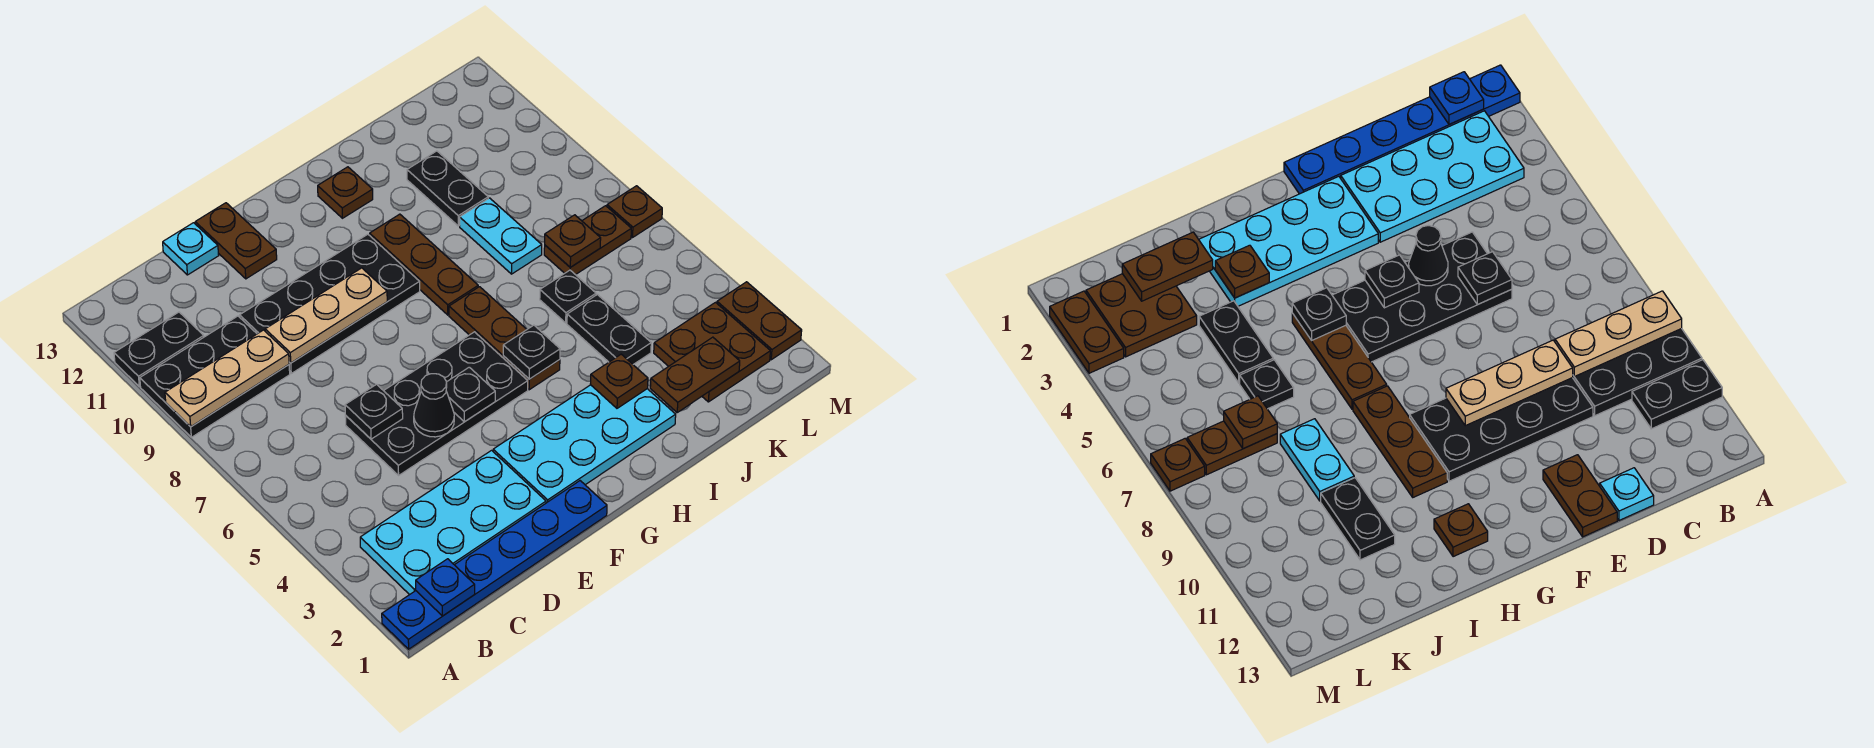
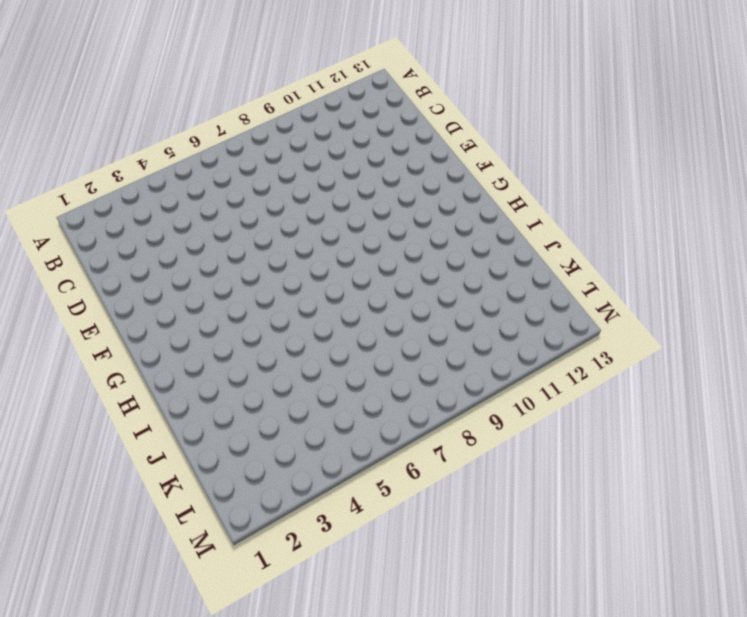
none -> blue plate A1:F1 level 1
none -> black plate A9:C10 level 1
none -> black plate A11:B11 level 1
none -> cyan plate B2:E3 level 1

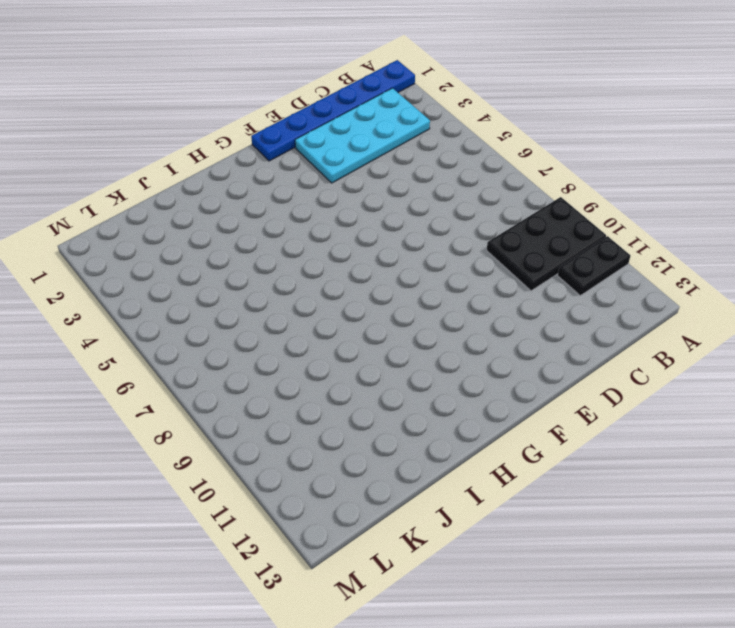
none -> black plate D5:G6 level 1
none -> black plate D9:G10 level 1
none -> cyan plate D13 level 1
none -> brown plate E12:E13 level 1

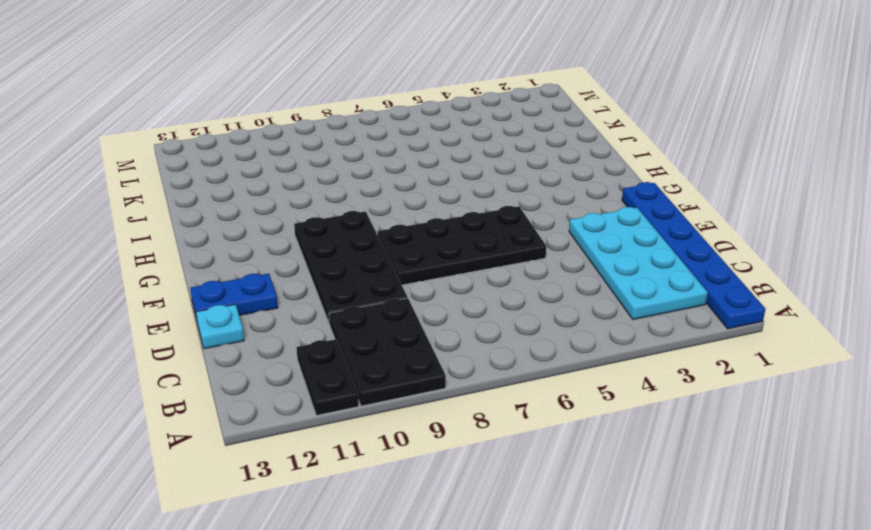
black plate E5:F8 level 1 -> black plate D5:G6 level 1
blue plate E12:E13 level 1 -> brown plate E12:E13 level 1
none -> cyan plate F2:I3 level 1
none -> brown plate H5:H7 level 1
none -> brown plate H8:H10 level 1
none -> brown plate H12 level 1

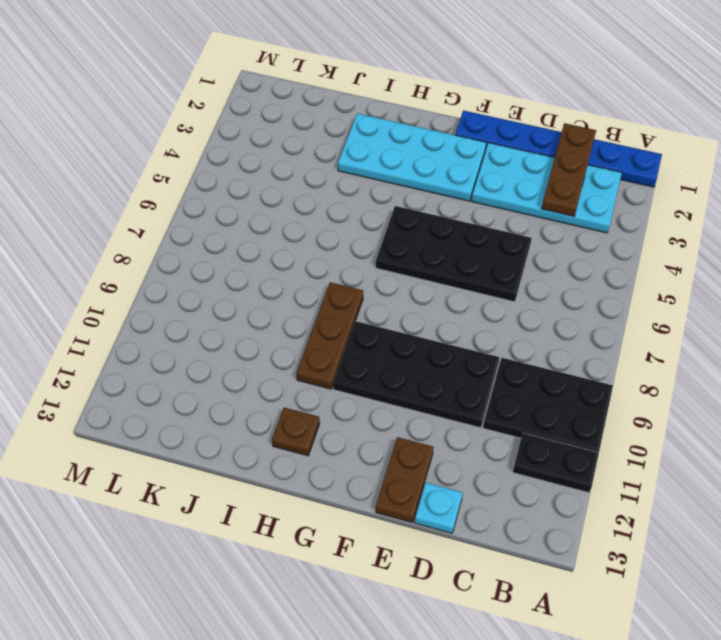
brown plate C1:C3 level 2 -> brown plate H5:H7 level 1
none -> black plate J4:J5 level 1
none -> black plate J6 level 1
none -> cyan plate J8:J9 level 1
none -> black plate J10:J11 level 1

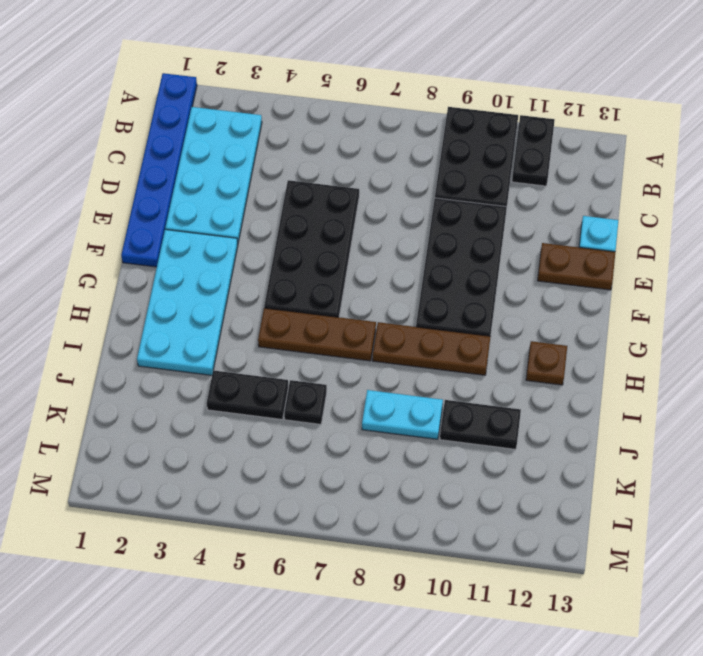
none -> brown plate K2:L3 level 1
none -> brown plate K7:L7 level 1
none -> brown plate M2:M3 level 1
none -> brown plate M7 level 1

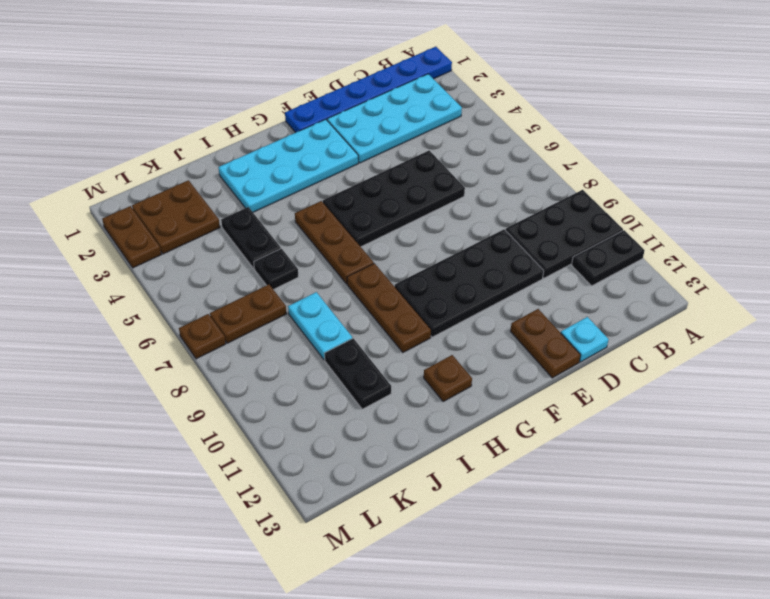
none -> tan plate A9:C9 level 2
none -> blue plate B1 level 2
none -> black plate D6 level 2
none -> tan plate D9:F9 level 2

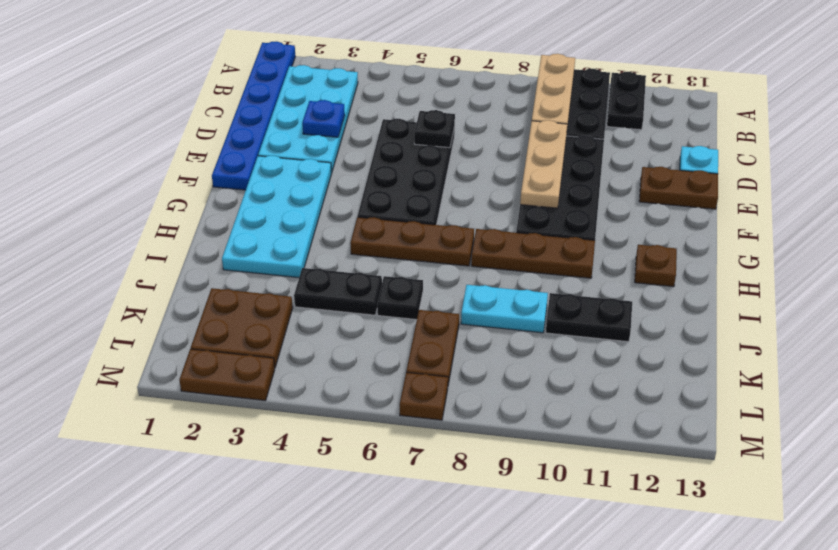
blue plate D3 level 2 -> blue plate B1 level 2
none -> black cone E5 level 2
none -> black plate F5 level 2
none -> black plate H5 level 2
none -> brown plate I3 level 2

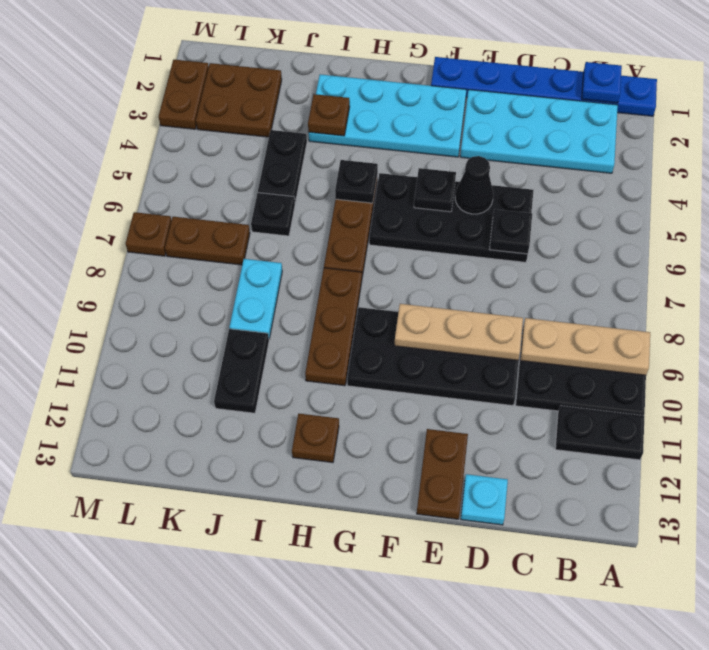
none -> brown plate J2:K2 level 2
none -> brown plate K7 level 2

